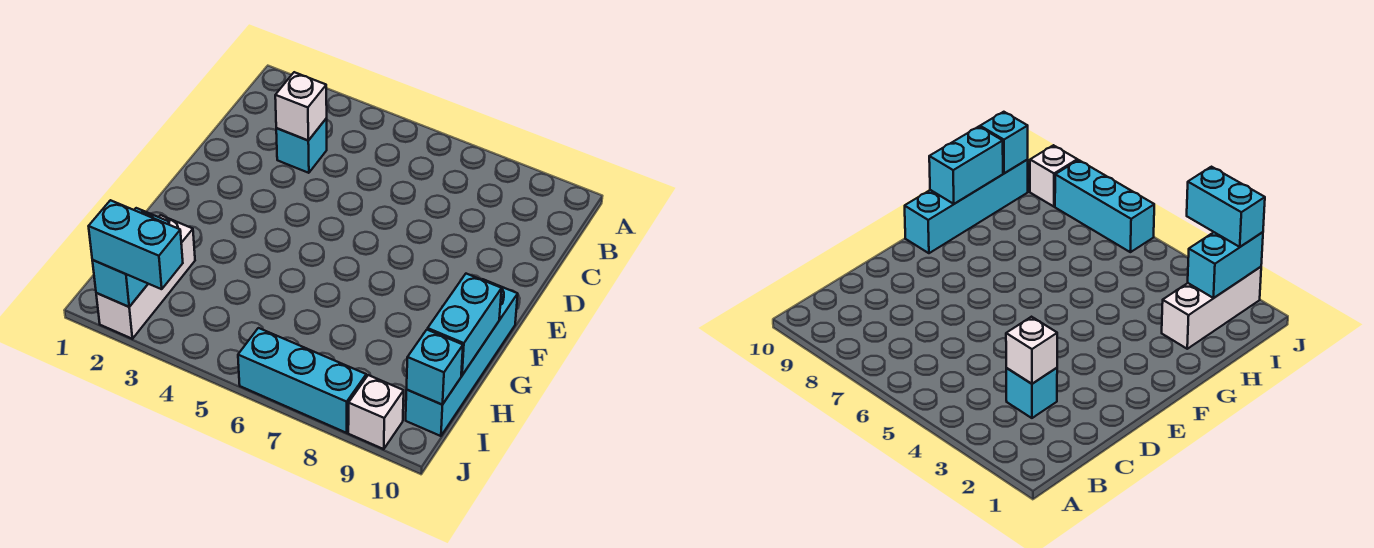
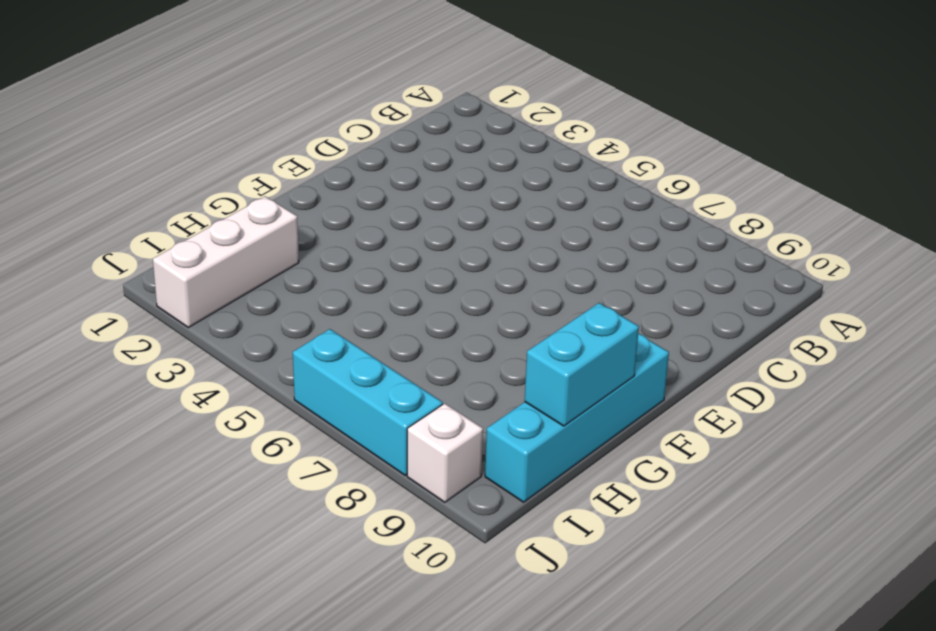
none -> cyan brick C3 level 1
none -> white brick C3 level 2

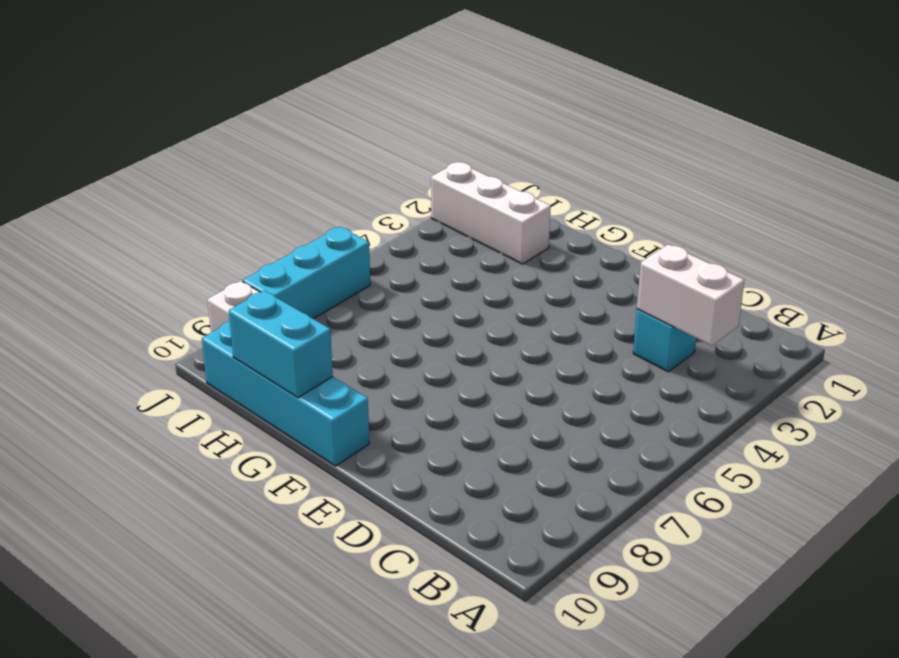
white brick B3:C3 level 2 -> white brick C3 level 2
none -> cyan brick I2:J2 level 2
none -> cyan brick I10 level 2

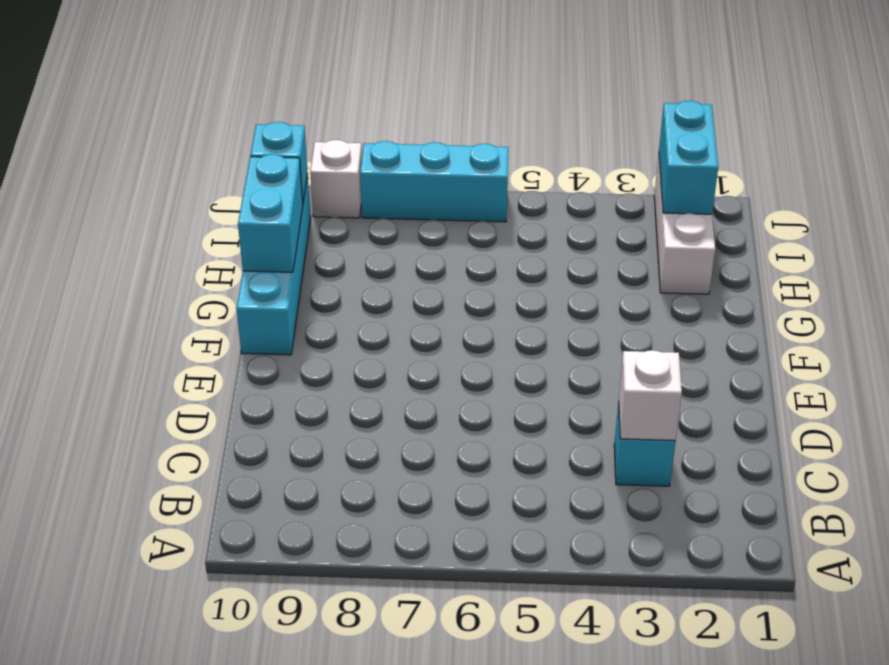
none -> cyan brick J2:J3 level 3

